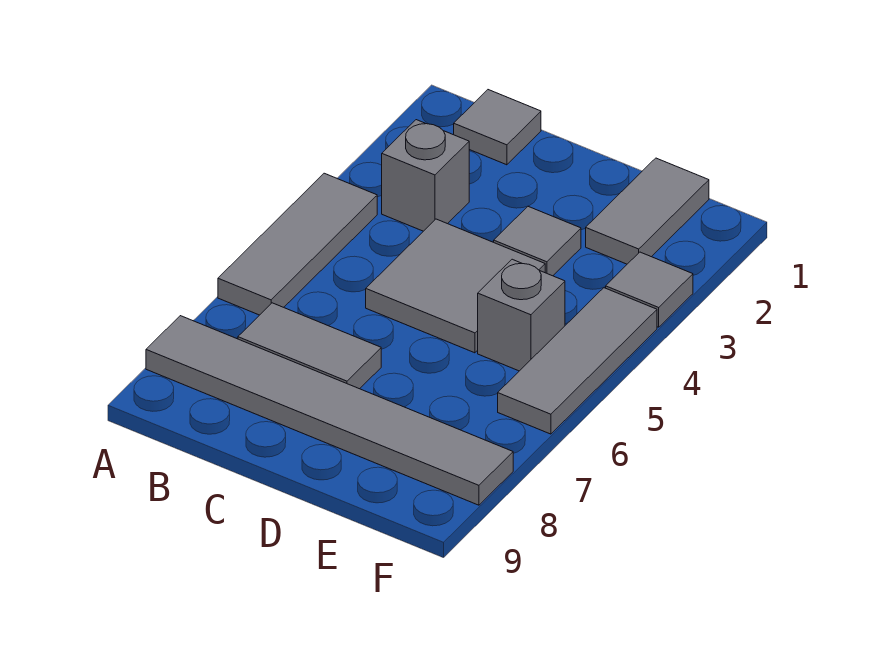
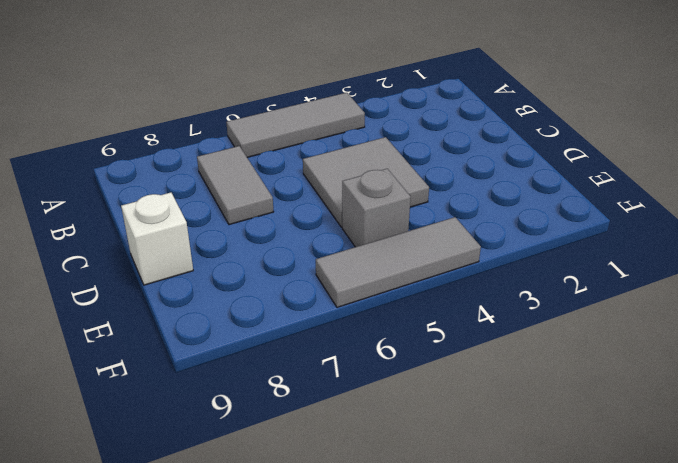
white brick D9 level 1 -> none
none -> grey tile A8:F8 level 1
none -> grey tile B1 level 1

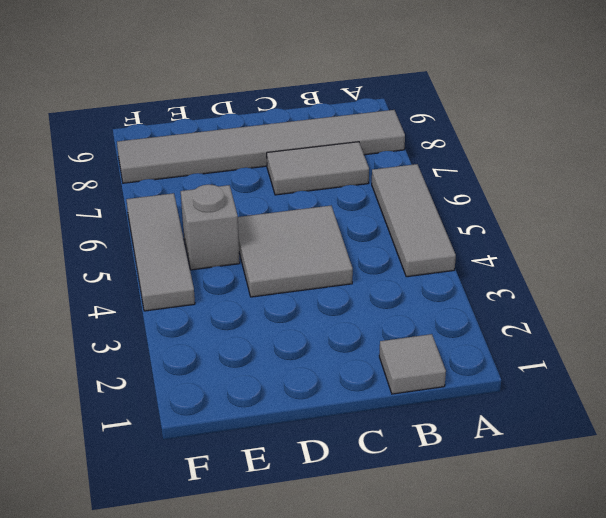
none -> grey brick B3 level 1
none -> grey tile D3 level 1

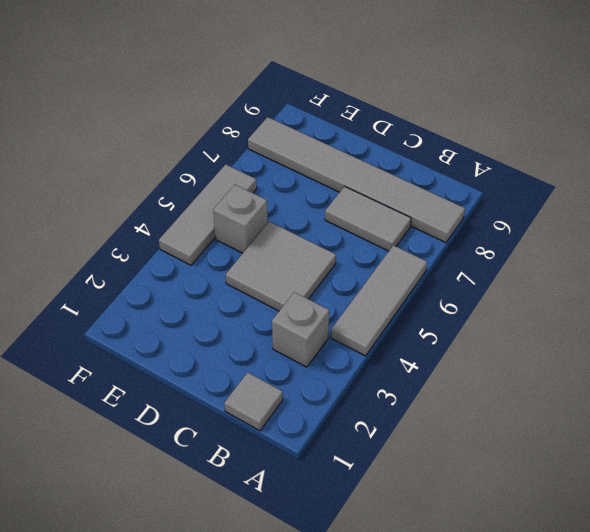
none -> grey tile D3 level 1
none -> grey tile E1:E2 level 1

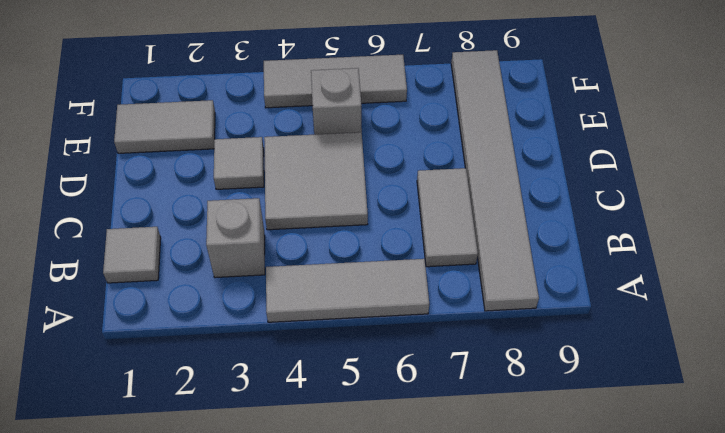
none -> grey tile F3 level 1

